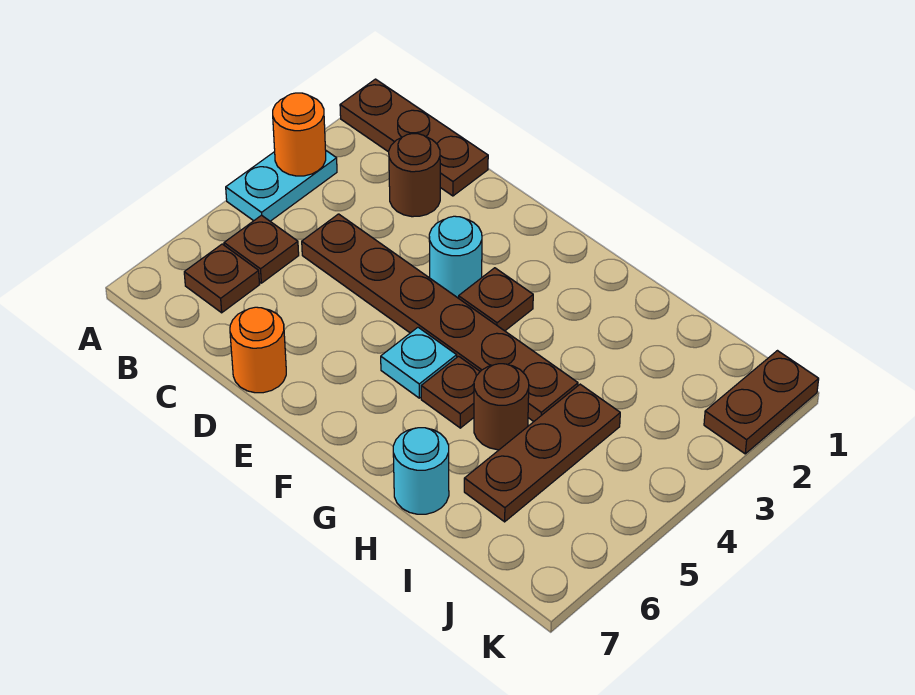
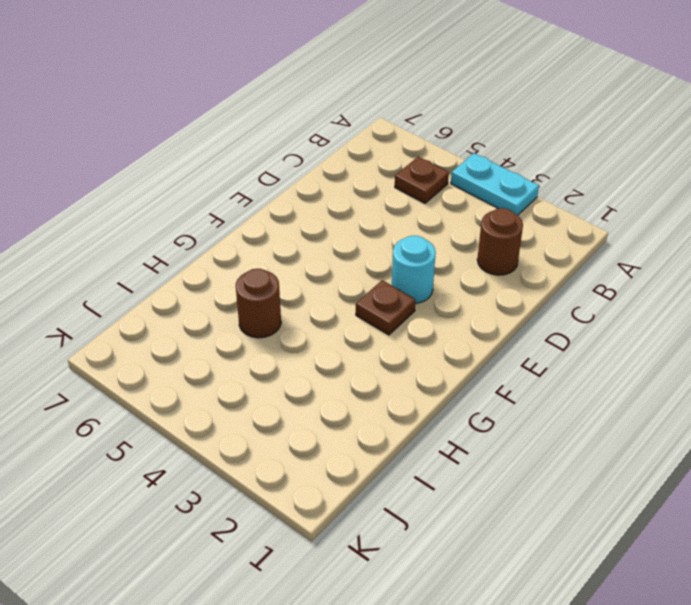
none -> brown plate A1:C1 level 1
none -> brown plate B6 level 1
none -> brown plate C4:H4 level 1

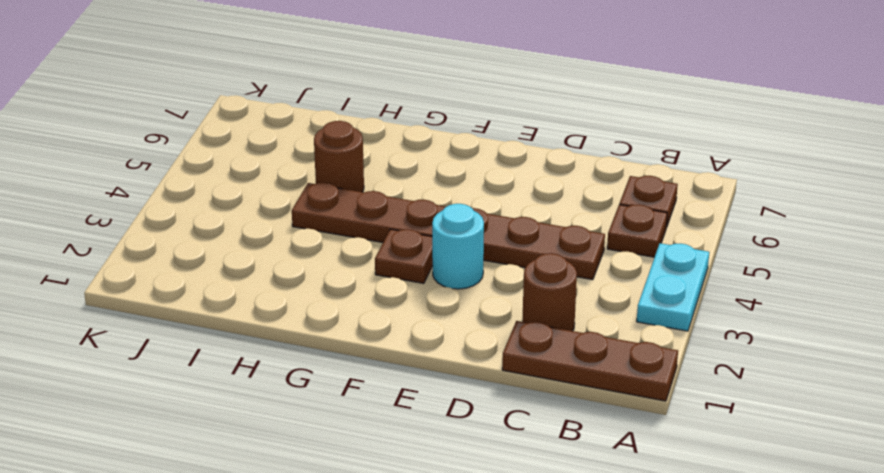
none -> orange round brick D7 level 1
none -> cyan plate F5 level 1
none -> brown plate G5 level 1

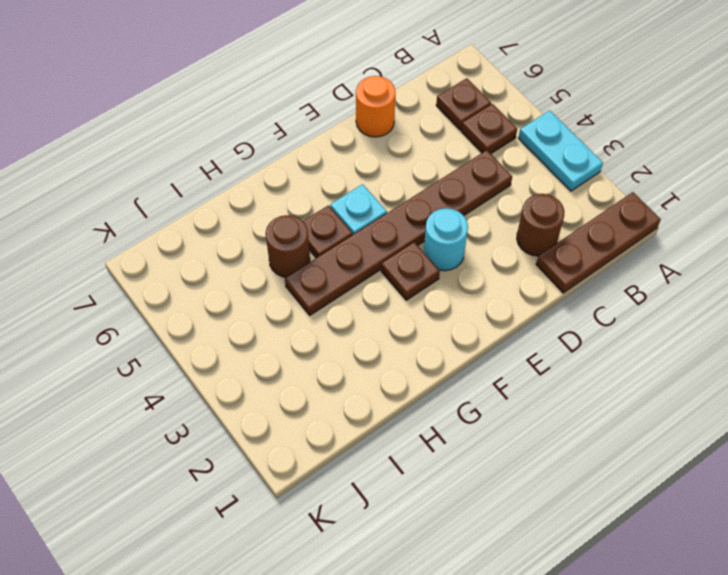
none -> cyan round brick H7 level 1
none -> brown plate I4:I6 level 1
none -> brown plate K1:K2 level 1

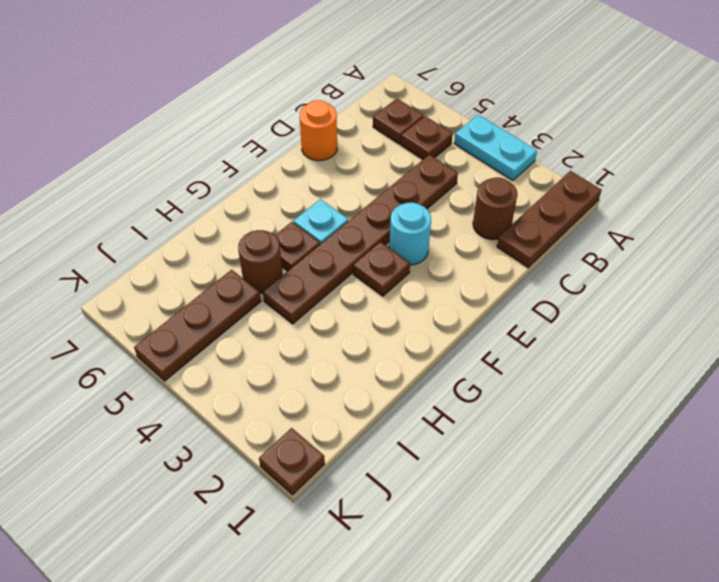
brown plate I5:K5 level 1 -> brown plate I4:I6 level 1
brown plate K1 level 1 -> brown plate K1:K2 level 1
none -> cyan round brick H7 level 1
none -> orange round brick A3 level 2

